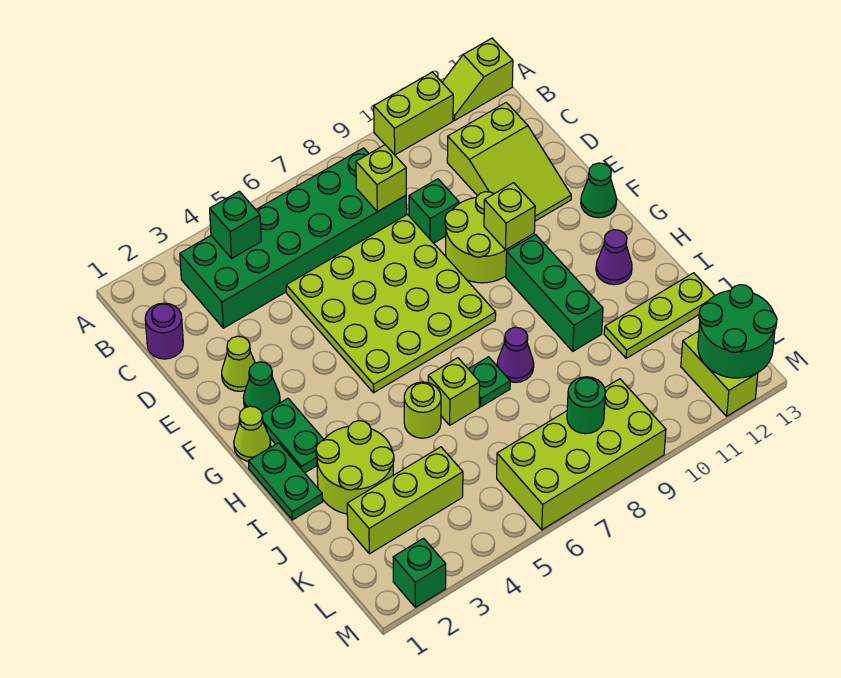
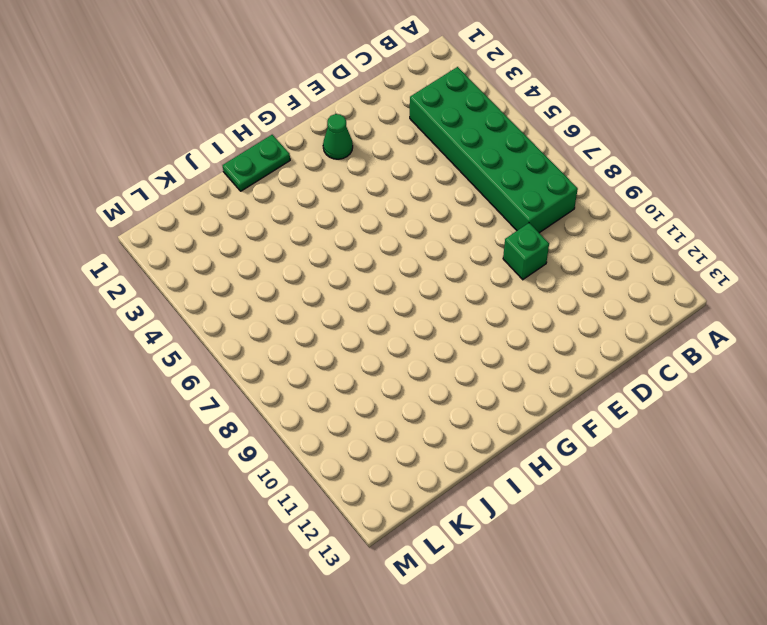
none -> lime brick A10:A11 level 1
none -> lime slope A12:A13 level 1 top 13
none -> purple round brick C1 level 1
none -> lime slope C11:E12 level 1 top C

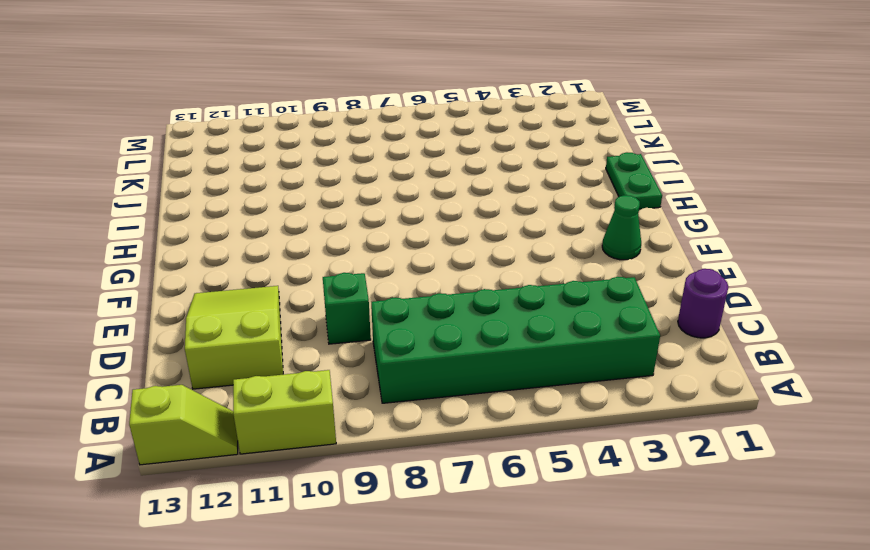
none -> lime plate D5:G8 level 1
none -> lime cone E2 level 1
none -> lime round brick E9:F10 level 1
none -> green cone F13 level 1

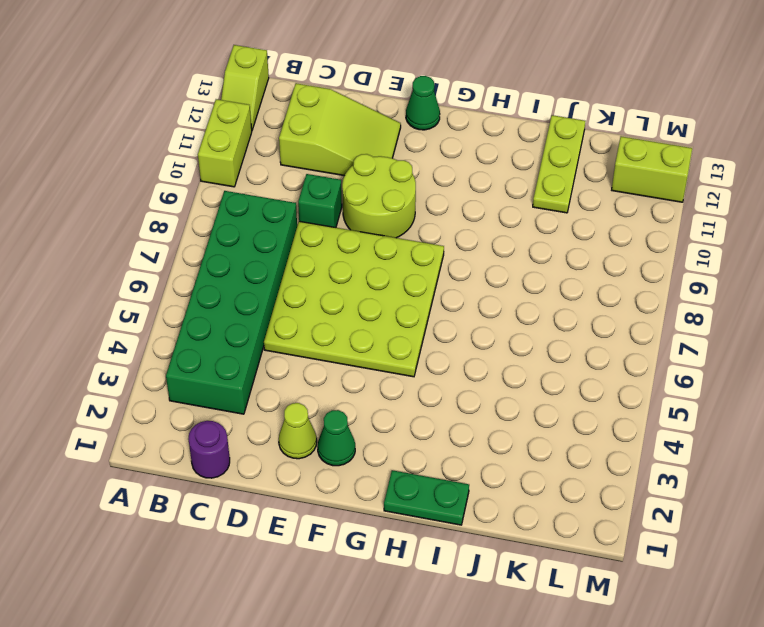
none -> lime cone G1 level 1
none -> green plate G2:H2 level 1
none -> green brick G10:I10 level 1
none -> purple cone H12 level 1

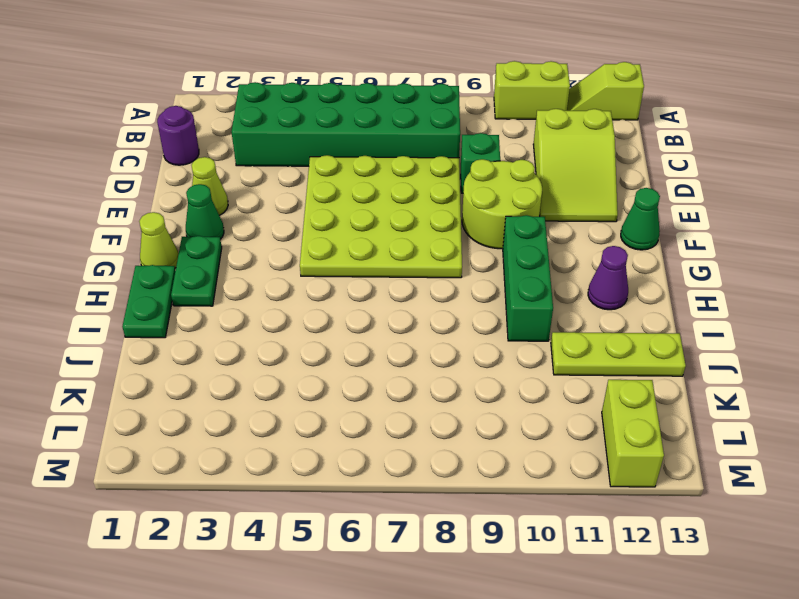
none -> lime round brick I2:J3 level 1
none -> lime round brick I5 level 1
none -> lime brick I6 level 1
none -> green plate I7 level 1

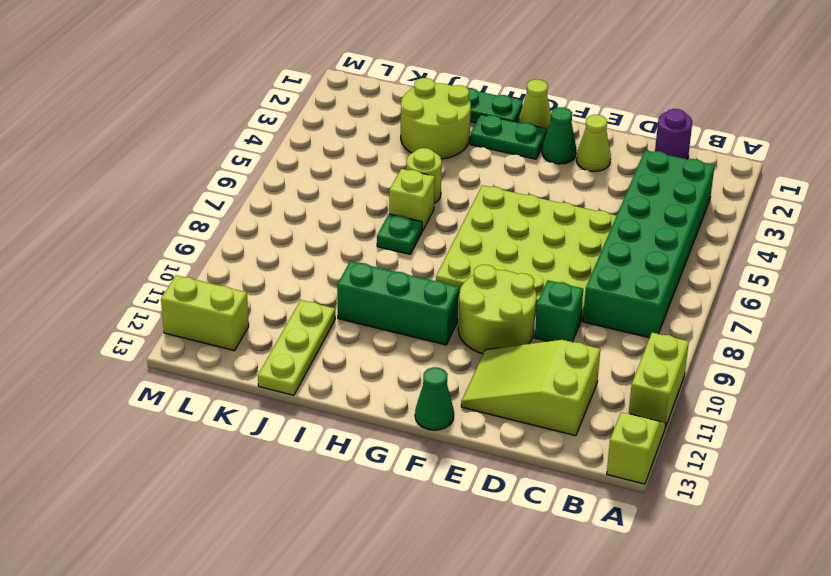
none -> purple cone H12 level 1
none -> purple cone I8 level 1
none -> lime brick K2:K4 level 1
none -> lime brick L6:M9 level 1

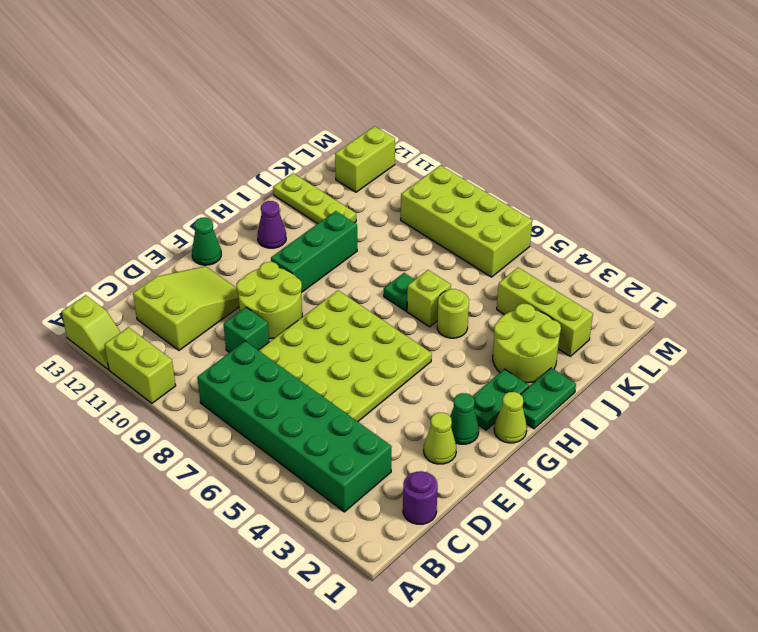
none -> purple cone I8 level 1
none -> green brick M2 level 1
none -> green brick B4 level 2
none -> lime brick C8 level 2

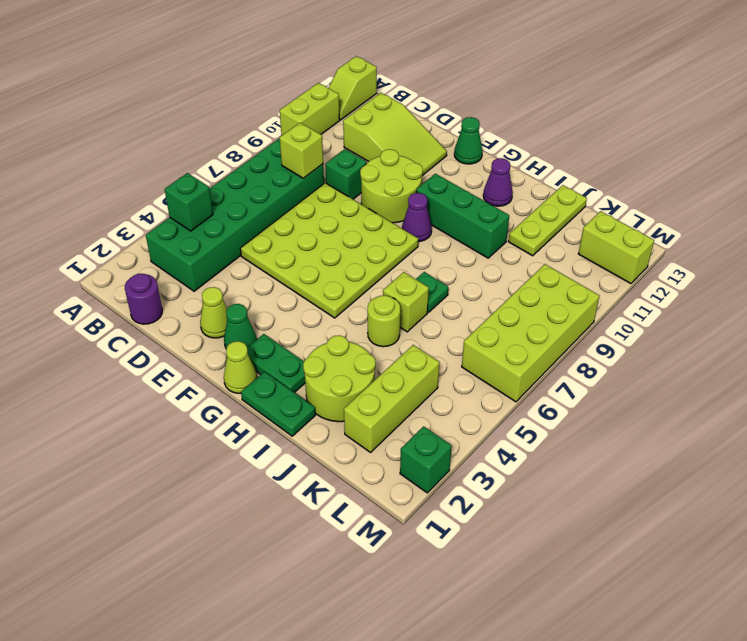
purple cone G9 level 1 -> purple cone I8 level 1
none -> lime brick F10 level 2
none -> green round brick L8 level 2
none -> green round brick L12:M13 level 2

